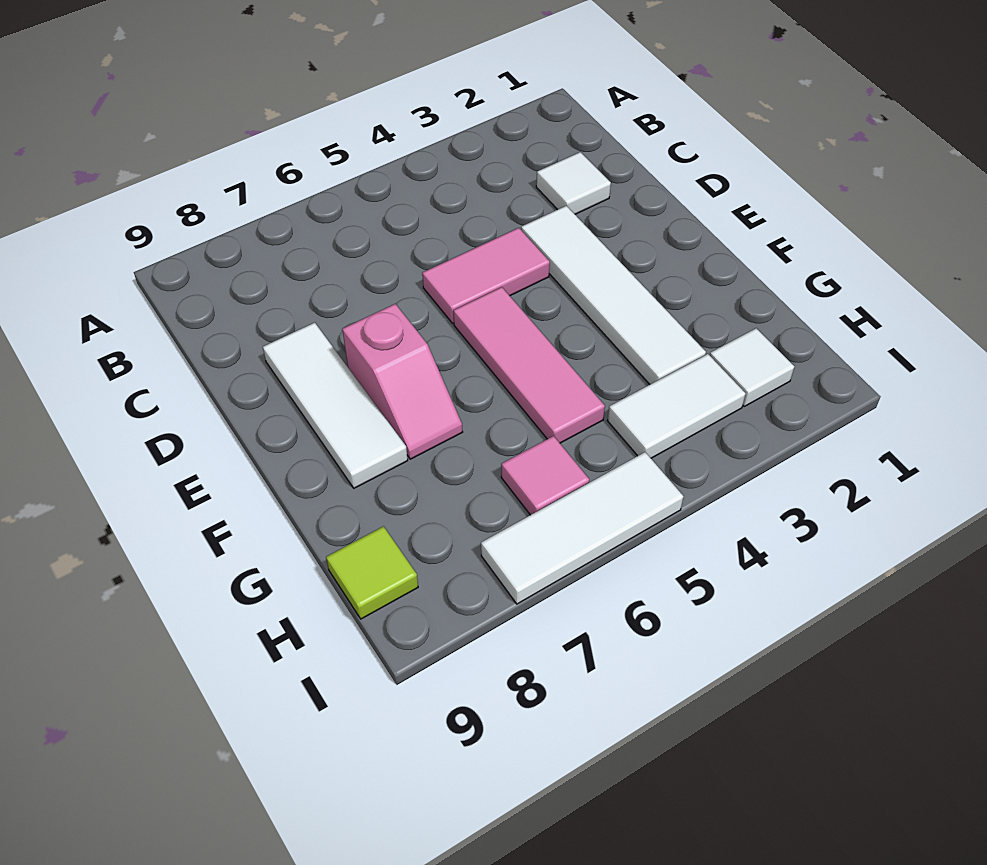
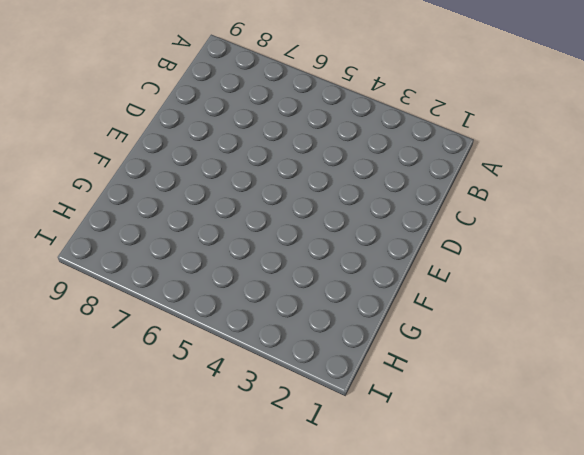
none -> white tile C2 level 1
none -> white tile D3:G3 level 1

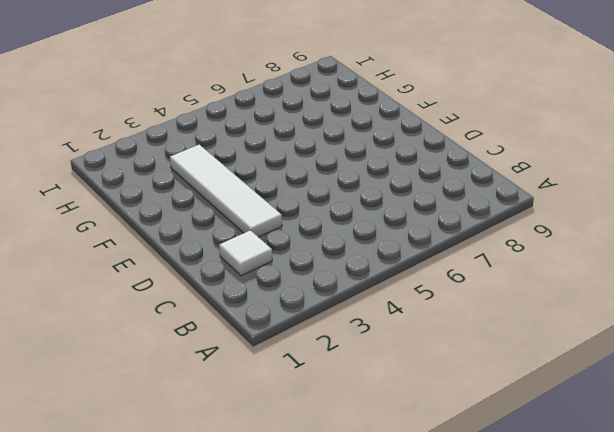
none -> pink tile D4:D5 level 1
none -> white tile D8:F8 level 1

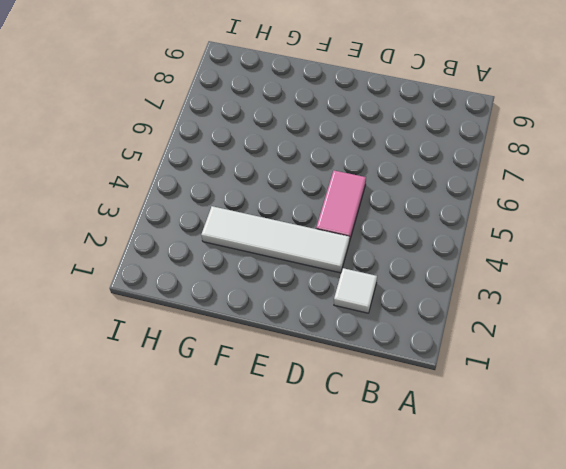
none -> white tile D8:F8 level 1
none -> pink tile E5:G5 level 1

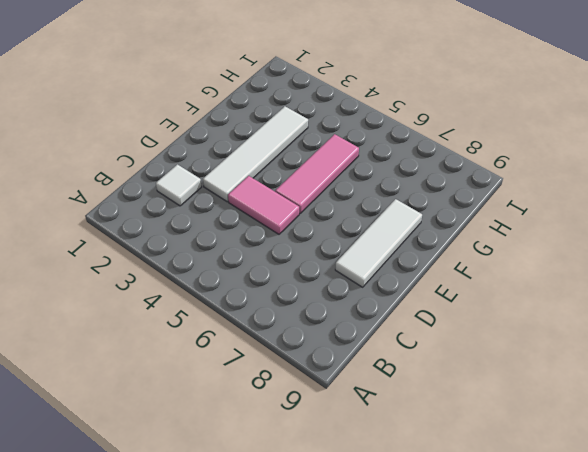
none -> pink slope E7:F7 level 1 top E
none -> white tile H2 level 1

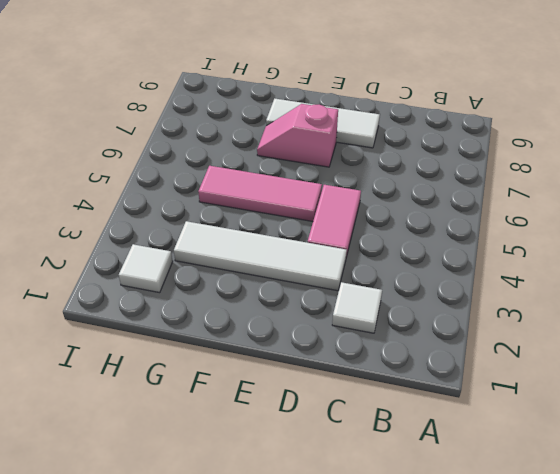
none -> white tile H3:H4 level 1
none -> pink tile H6 level 1

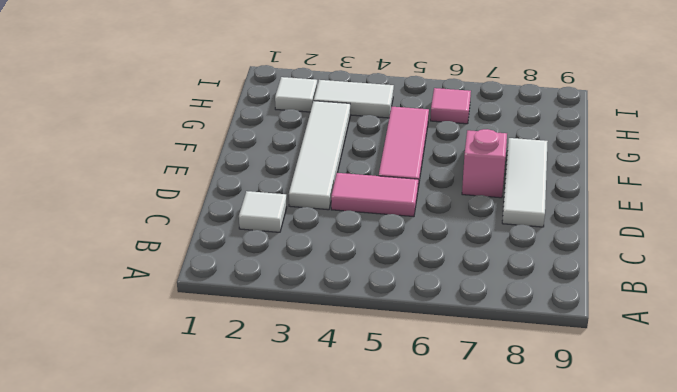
none -> lime tile H9 level 1
none -> white tile I5:I7 level 1

